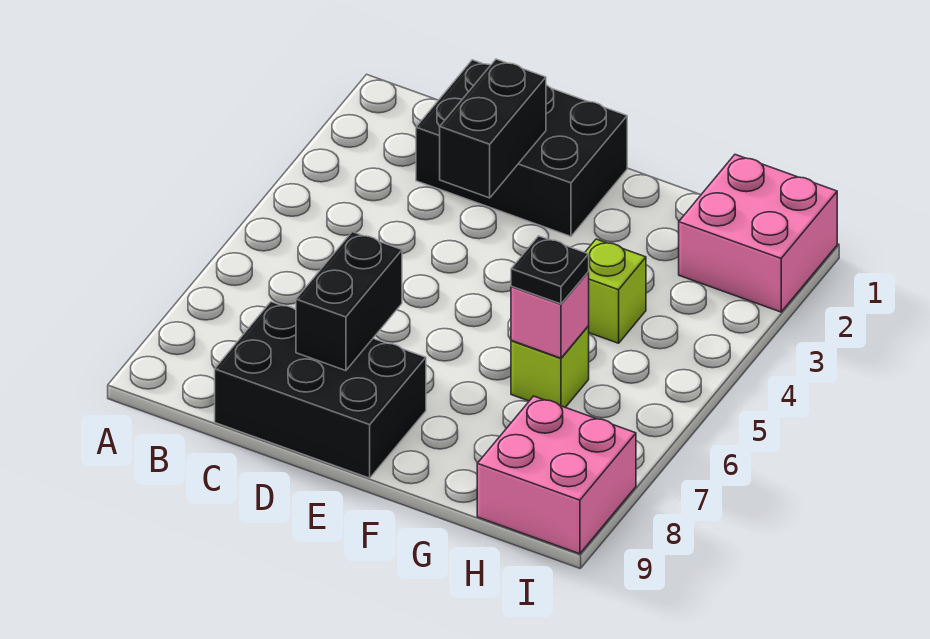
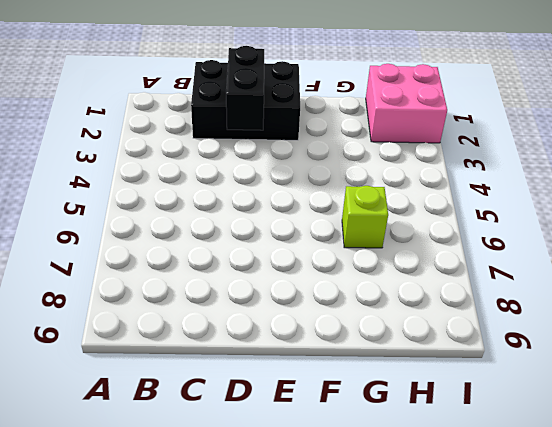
none -> black brick C8:E9 level 1
none -> lime brick G4 level 1

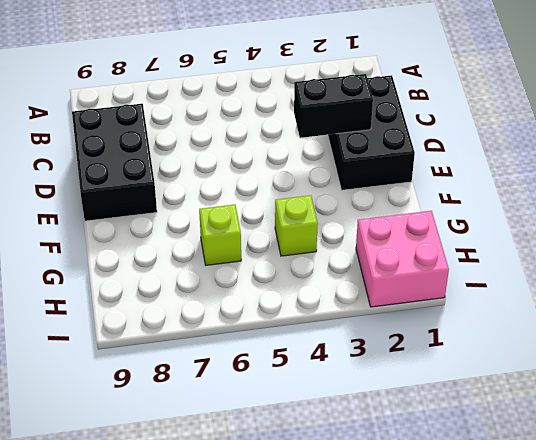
none -> pink brick H8:I9 level 1
none -> black brick D7:D8 level 2

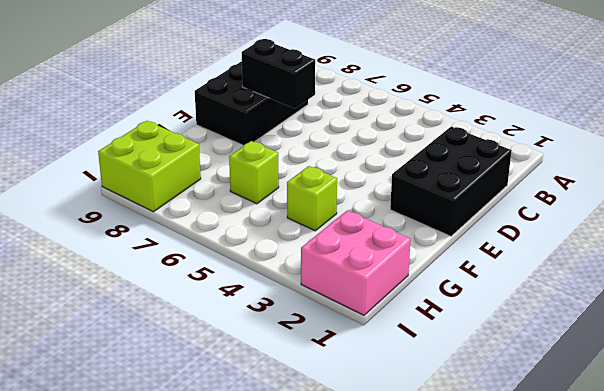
lime brick H8:I9 level 1 -> pink brick H8:I9 level 1
none -> black brick D2:D3 level 2
none -> pink brick G6 level 2

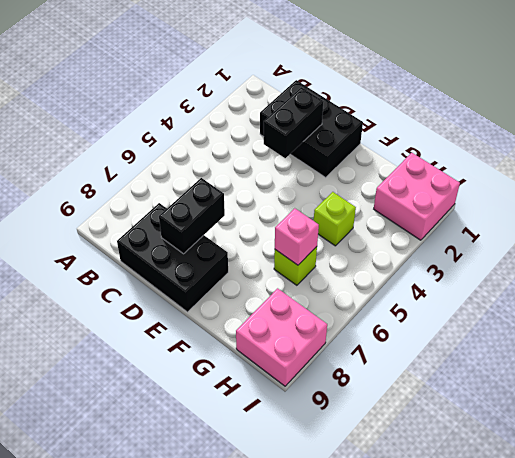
none -> black plate G6 level 3

